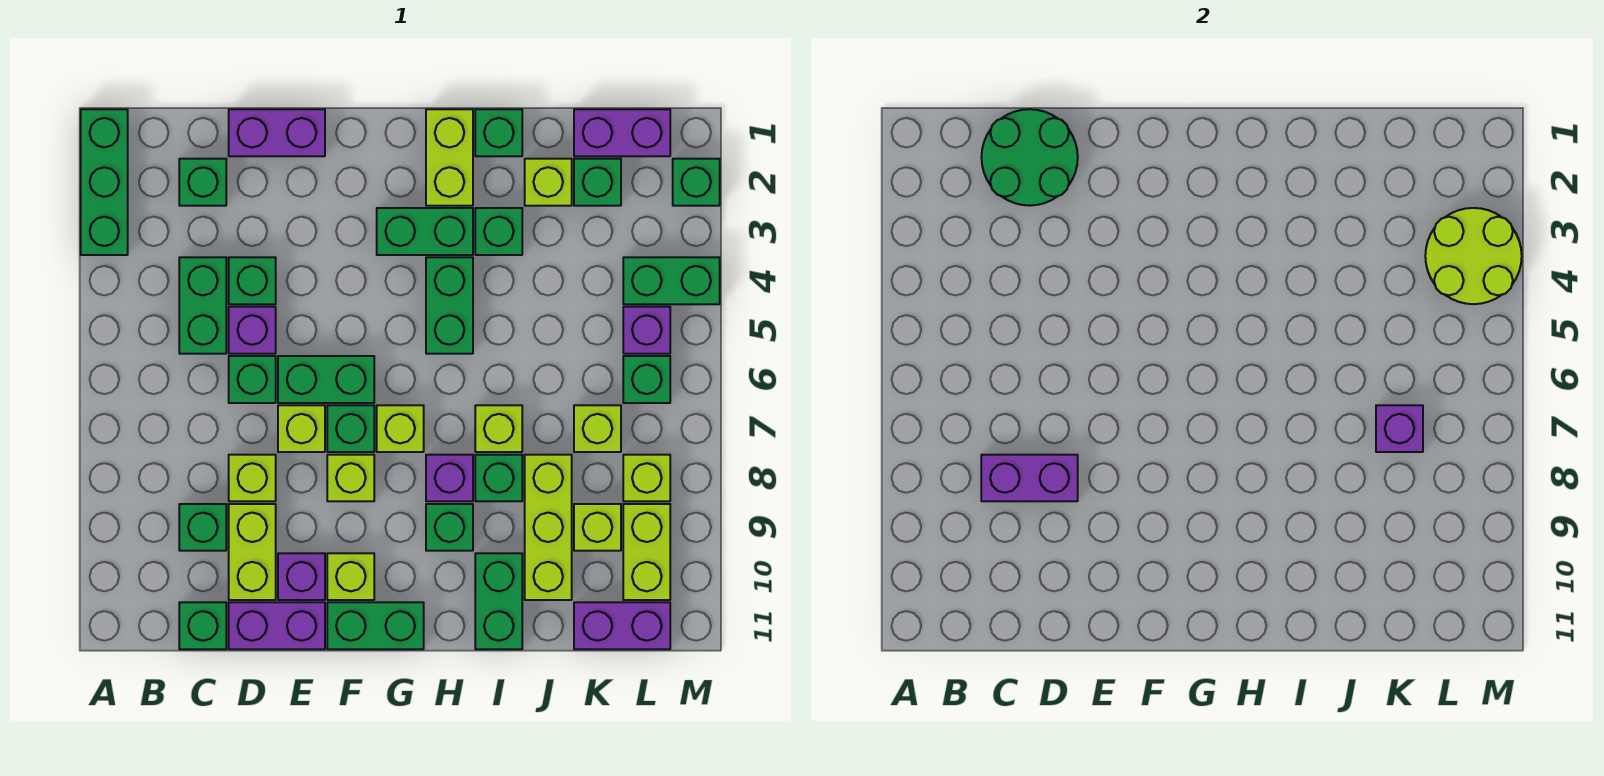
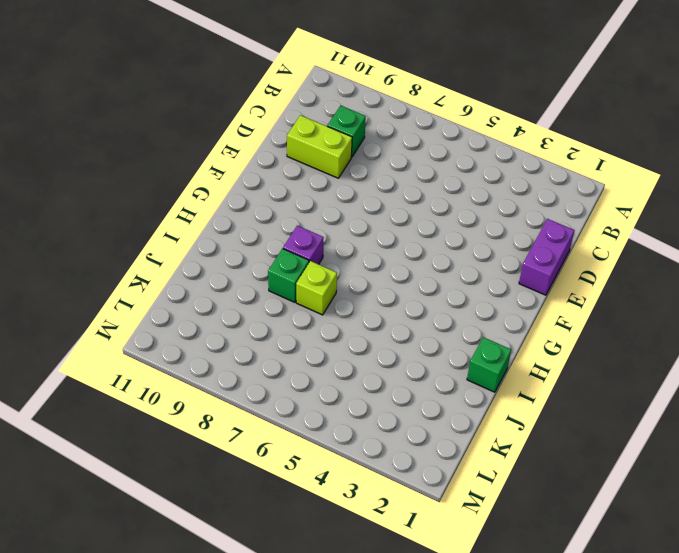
none -> green brick A1:A3 level 1
none -> green brick C2 level 1
none -> green brick C4:C5 level 1
none -> green brick C11 level 1

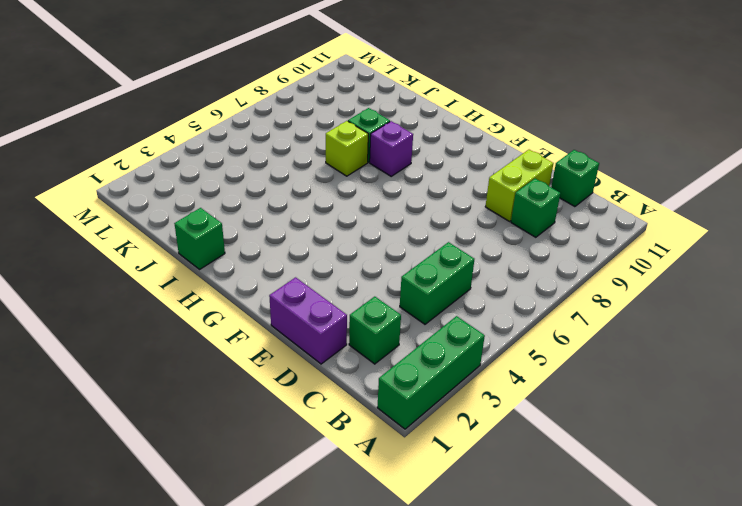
none -> green brick D4 level 1
none -> purple brick D5 level 1
none -> green brick D6 level 1
none -> lime brick D8 level 1

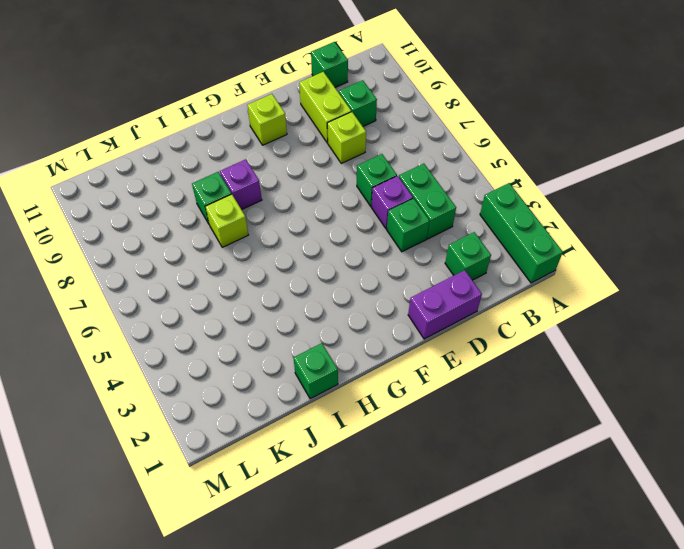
none -> purple brick D11:E11 level 1
none -> green brick E6:F6 level 1
none -> lime brick E7 level 1
none -> purple brick E10 level 1

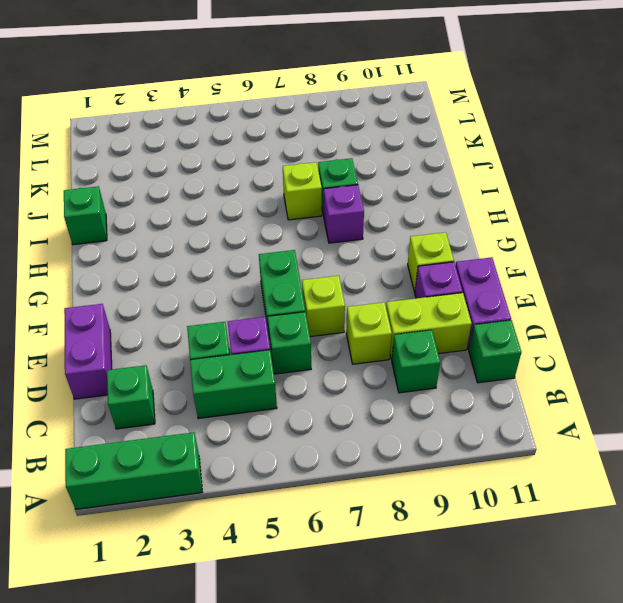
none -> green brick F7 level 1
none -> lime brick F8 level 1
none -> green brick F11:G11 level 1
none -> green brick G3:H3 level 1

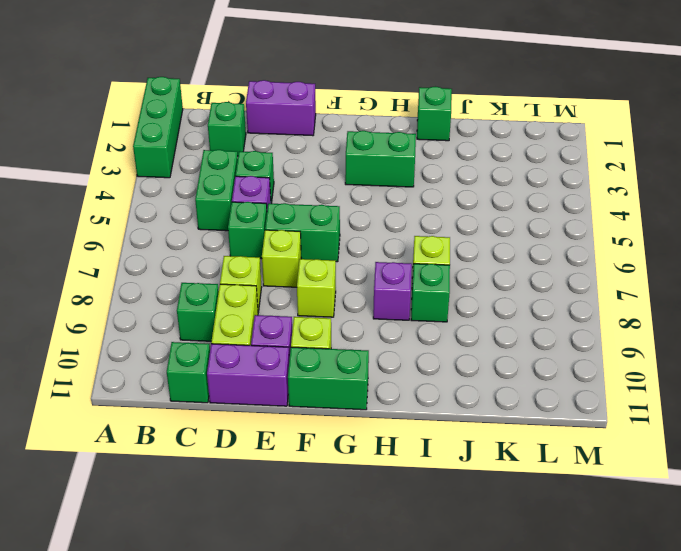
none -> green brick F7 level 1
none -> lime brick G7 level 1
none -> lime brick H1:H2 level 1
none -> green brick H4:H5 level 1

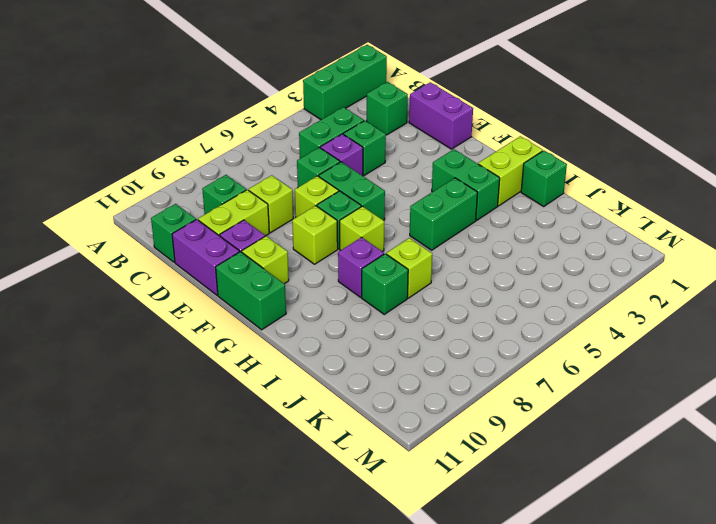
none -> green brick H9 level 1
none -> green brick I3 level 1
none -> green brick I10:I11 level 1
none -> lime brick J2 level 1

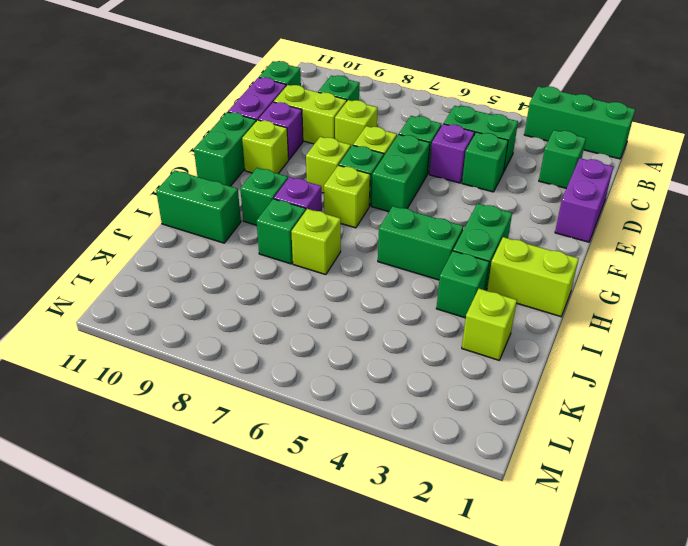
none -> green brick I1 level 1
none -> lime brick J8:J10 level 1
none -> purple brick K1:L1 level 1
none -> green brick K2 level 1

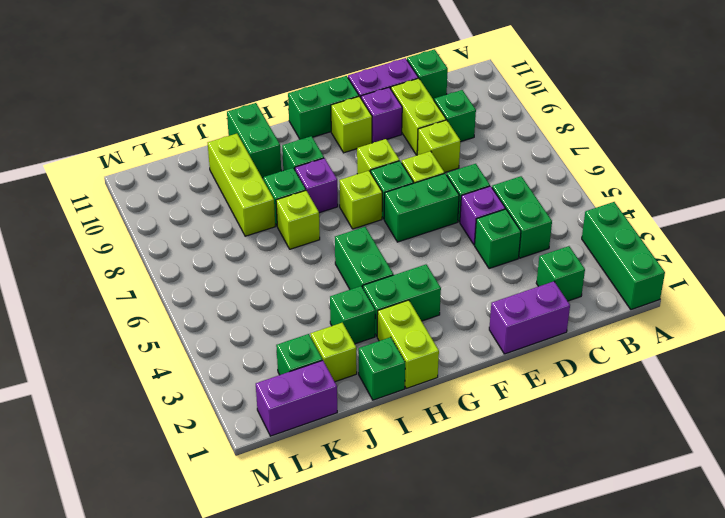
none -> lime brick K7 level 1
none -> lime brick K9 level 1
none -> purple brick K11:L11 level 1
none -> green brick L4:M4 level 1

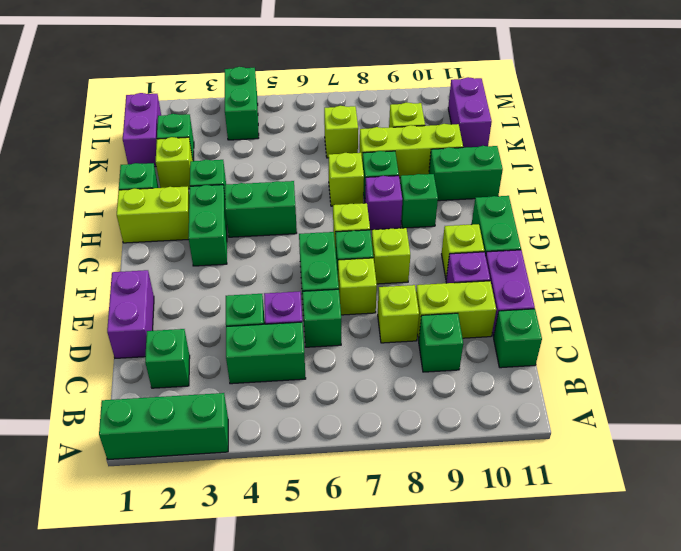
none -> purple brick L5 level 1
none -> green brick L6 level 1
none -> lime brick L8 level 1
none -> lime brick L9:L10 level 1

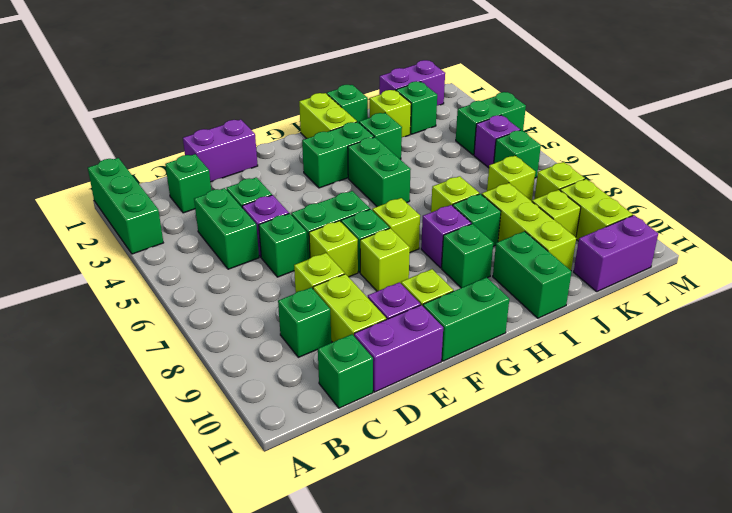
none -> green brick M2 level 1
none -> green round brick C1:D2 level 2
none -> purple brick C8:D8 level 2
none -> purple brick K7 level 2

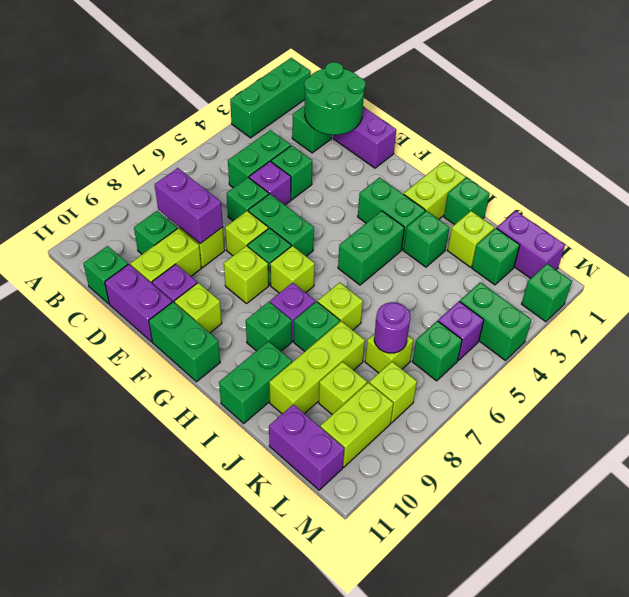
purple round brick K7 level 2 -> purple brick K7 level 2
none -> lime round brick L3:M4 level 2

